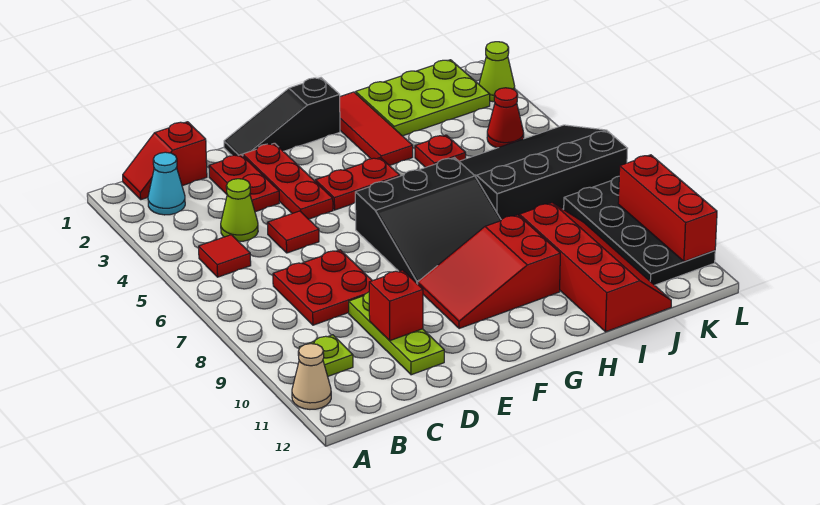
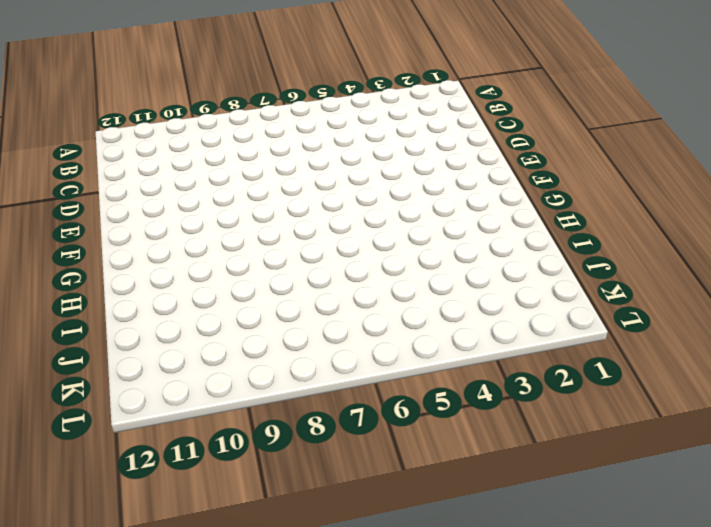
none -> tan cone A11 level 1
none -> red slope B1:C1 level 1 top C
none -> cyan cone B2 level 1

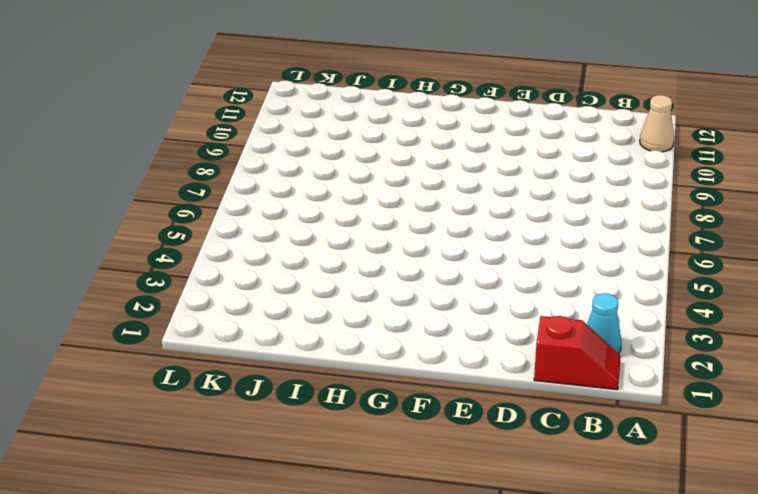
none -> red tile B5 level 1
none -> lime plate B10 level 1
none -> lime cone C4 level 1

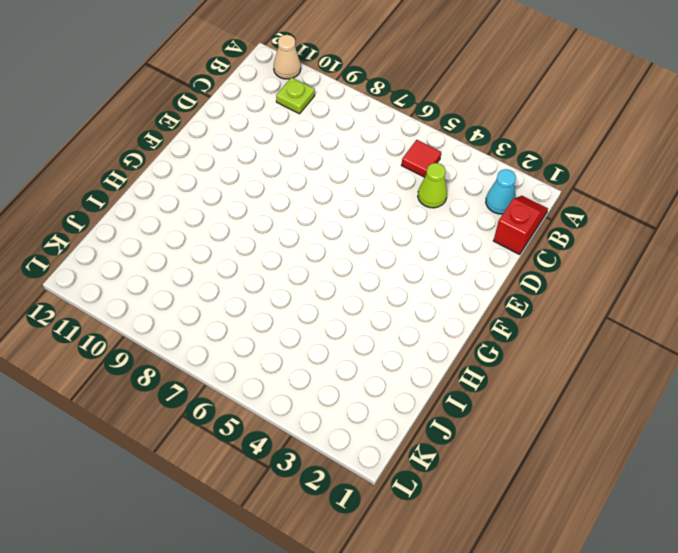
none -> red plate C7:D8 level 1
none -> red plate D2:D3 level 1
none -> red tile D5 level 1

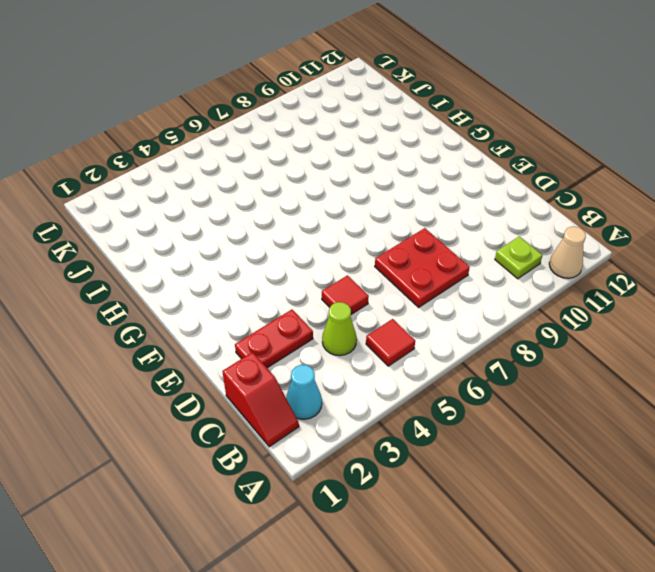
none -> lime plate D9:D11 level 1
none -> black slope E1:G1 level 1 top G
none -> red plate E2:E4 level 1

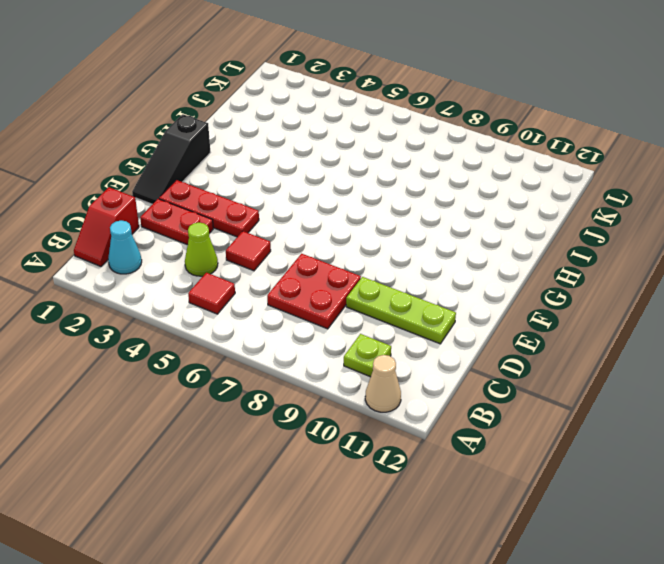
none -> red plate F4:G4 level 1
none -> black slope F6:H8 level 1 top 6
none -> red slope F9:H10 level 1 top H

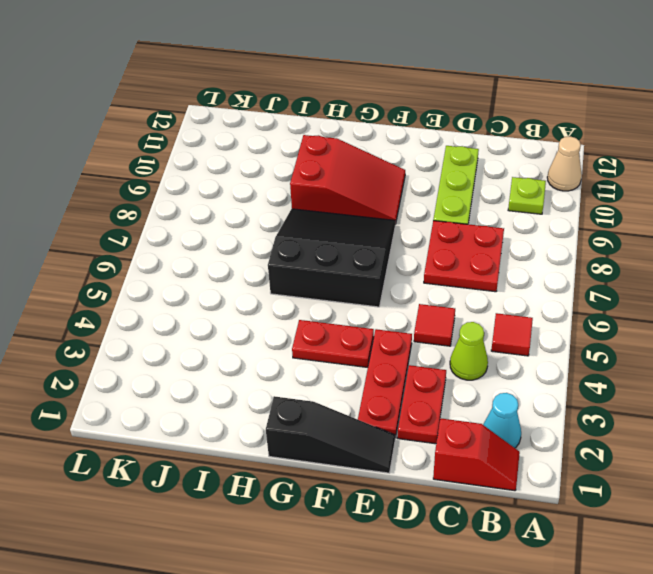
none -> red tile H1:H3 level 1
none -> lime plate I1:K2 level 1
none -> red plate I4 level 1

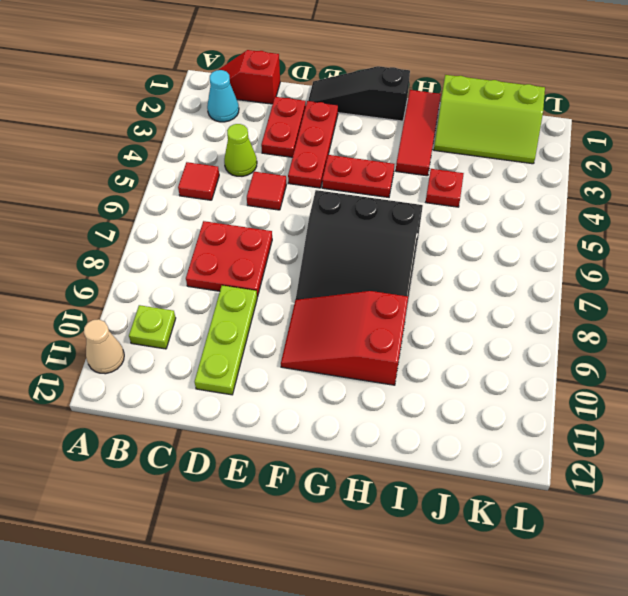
lime slope I1:K2 level 1 top 1 -> lime plate I1:K2 level 1
none -> black slope I5:L7 level 1 top 7
none -> red slope I9:J12 level 1 top I
none -> red cone K4 level 1

